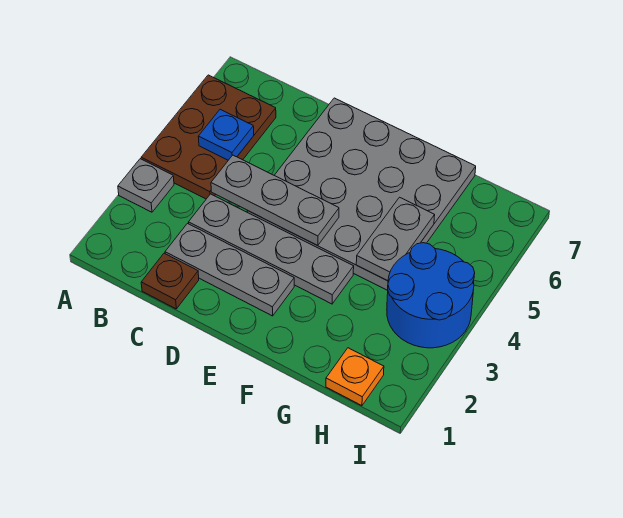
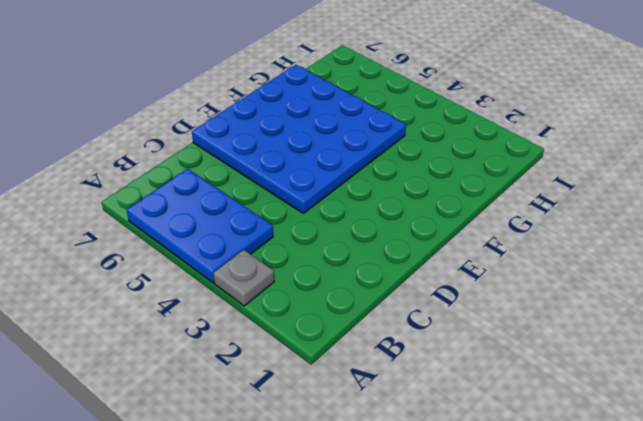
blue plate A4:B6 level 1 -> brown plate A4:B6 level 1
blue plate D4:G7 level 1 -> grey plate D4:G7 level 1
none -> brown plate C1 level 1
none -> grey plate C2:E2 level 1

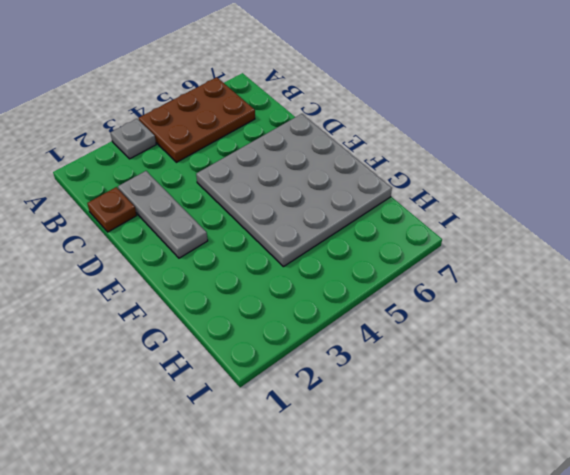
none -> grey plate C3:F3 level 1
none -> orange plate H1 level 1

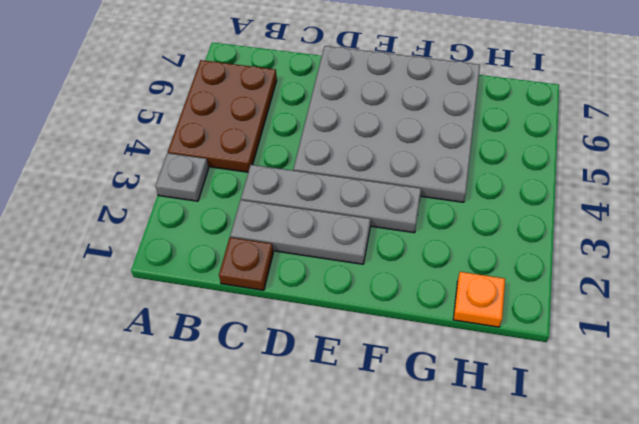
none -> blue round brick H3:I4 level 1
none -> blue plate B5 level 2

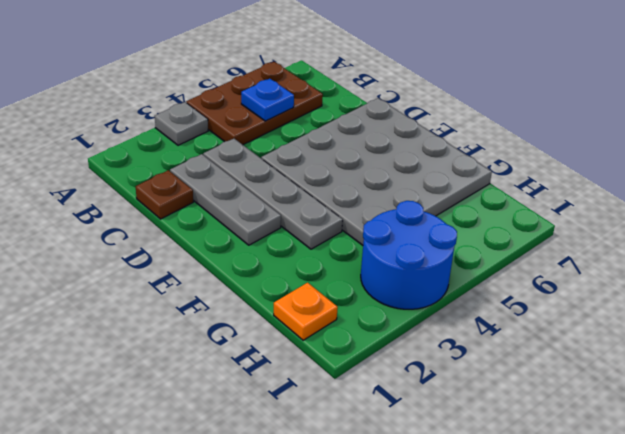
none -> grey plate C4:E4 level 2
none -> grey plate G4:G5 level 2

